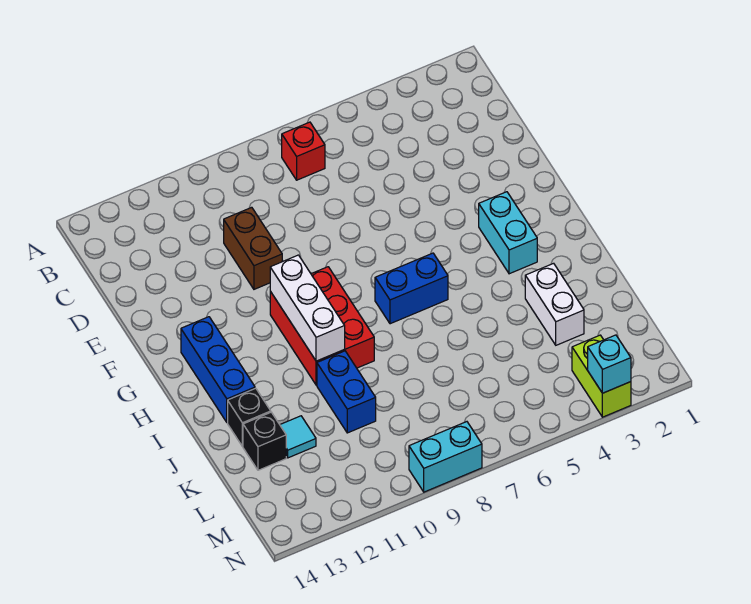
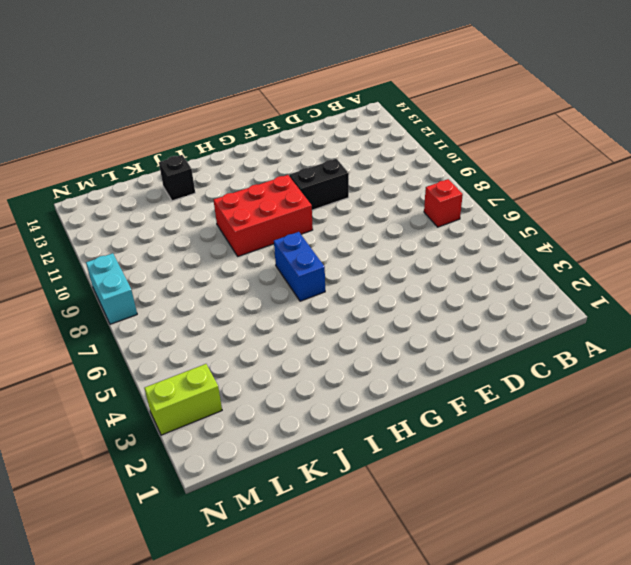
black brick E10:F10 level 1 -> brown brick D10:E10 level 1
none -> cyan brick G3:H3 level 1
none -> blue brick G13:I13 level 1
none -> white brick J3:K3 level 1

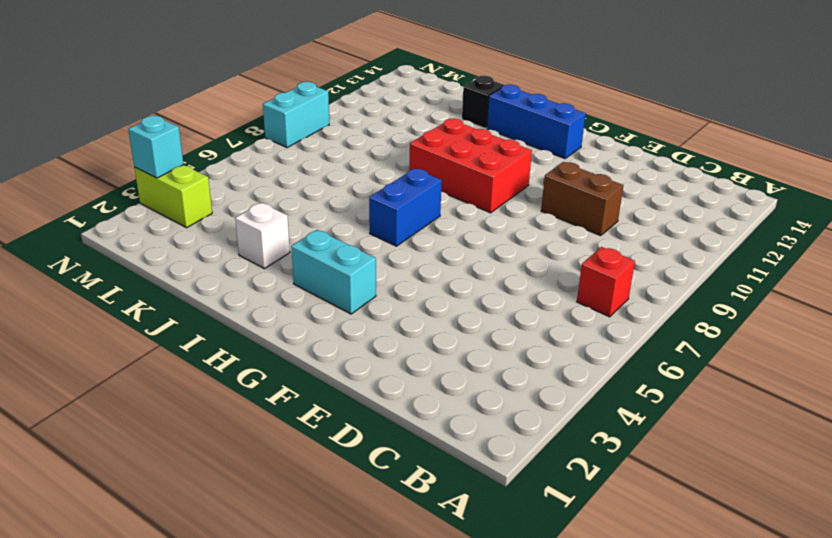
white brick J3 level 1 -> white brick J3:K3 level 1
none -> blue brick J10:K10 level 1
none -> cyan tile K12 level 1
none -> black brick K13 level 1

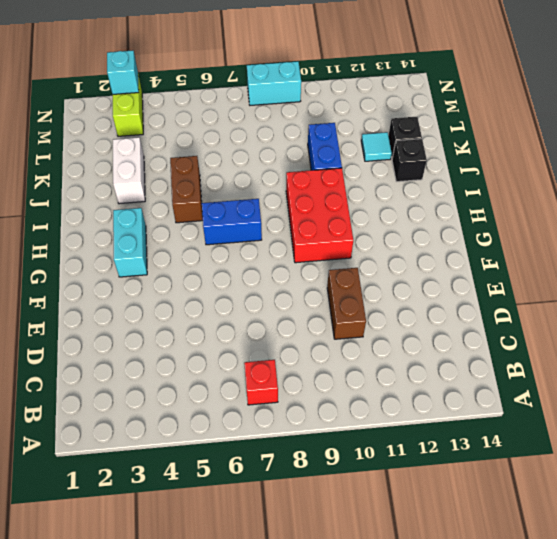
brown brick I5:J5 level 1 -> none
none -> blue brick G13:I13 level 1
none -> white brick G10:I10 level 2

